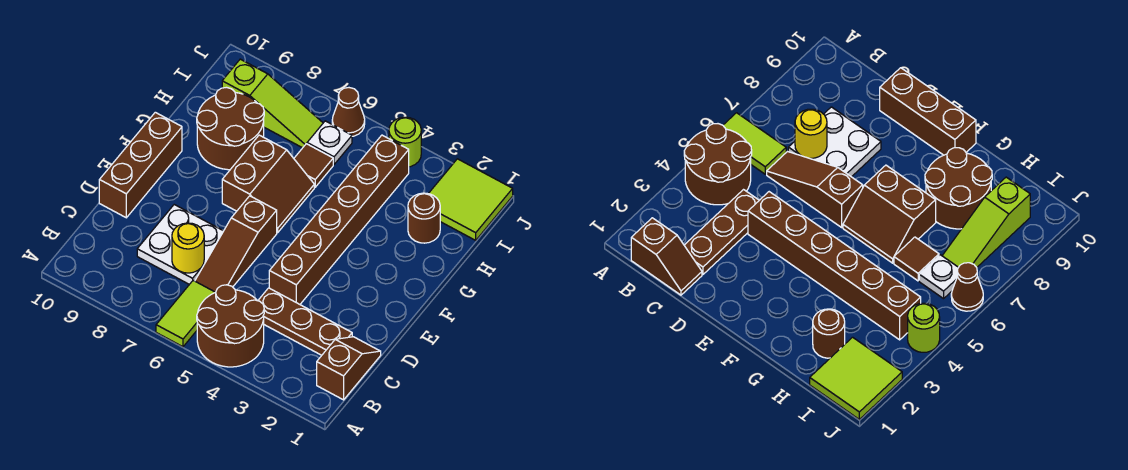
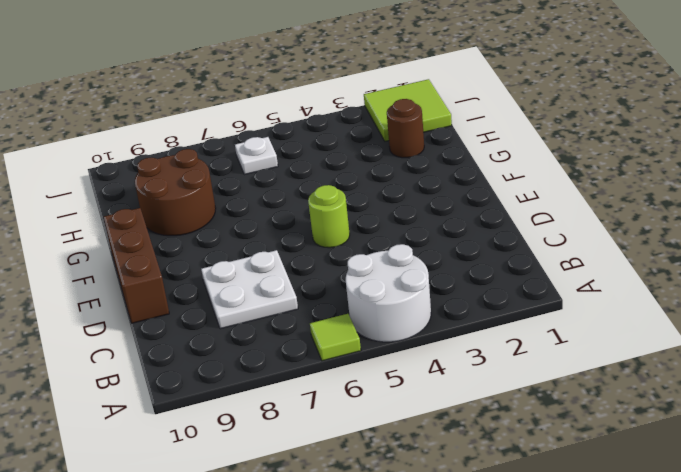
white round brick A4:B5 level 1 -> brown round brick A4:B5 level 1
lime tile A6 level 1 -> lime tile A6:B6 level 1
lime round brick E5 level 1 -> lime round brick J4 level 1
none -> brown slope B1:C1 level 1 top B
none -> brown plate C2:C4 level 1
none -> brown slope C6:E6 level 1 top E

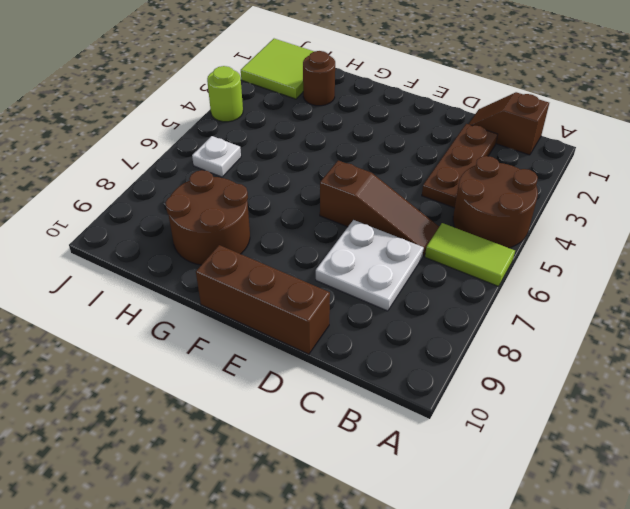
none -> brown brick D4:I4 level 1
none -> brown slope F6:G7 level 1 top 7
none -> brown tile H6 level 1

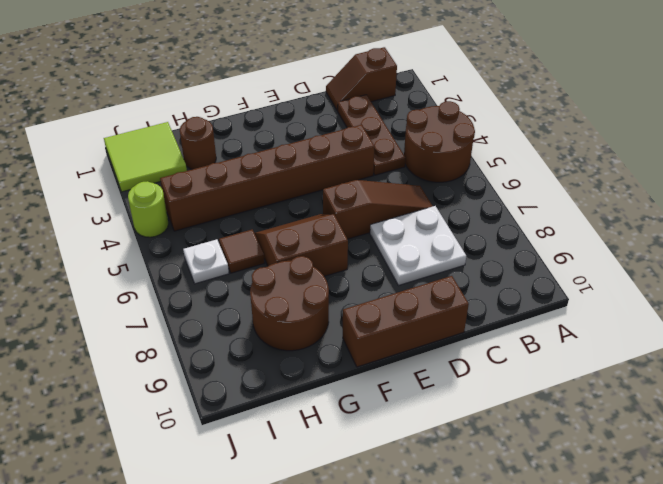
none -> lime tile A6:B6 level 1
none -> lime slope I7:I9 level 1 top 9
none -> brown cone J6 level 1

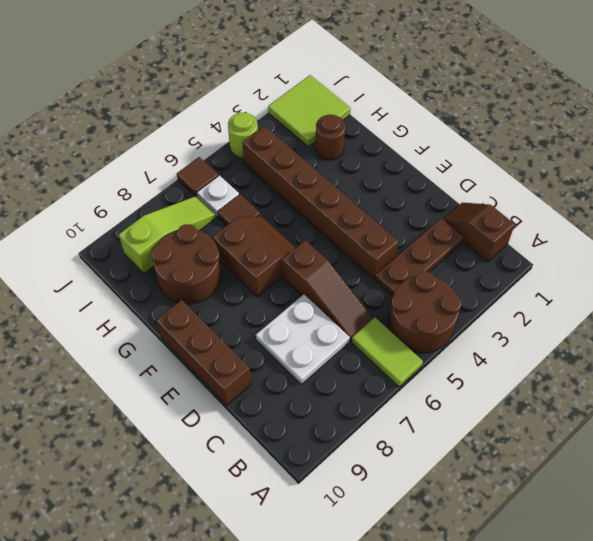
brown tile J6 level 1 -> brown cone J6 level 1
none -> yellow round brick C7 level 2

